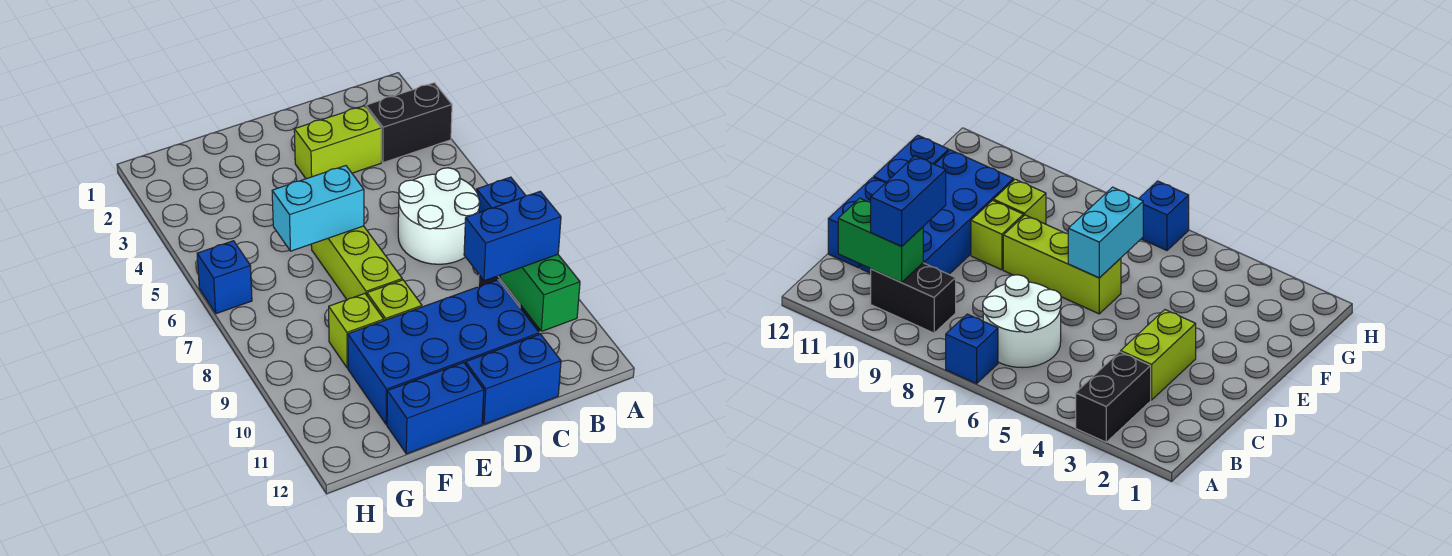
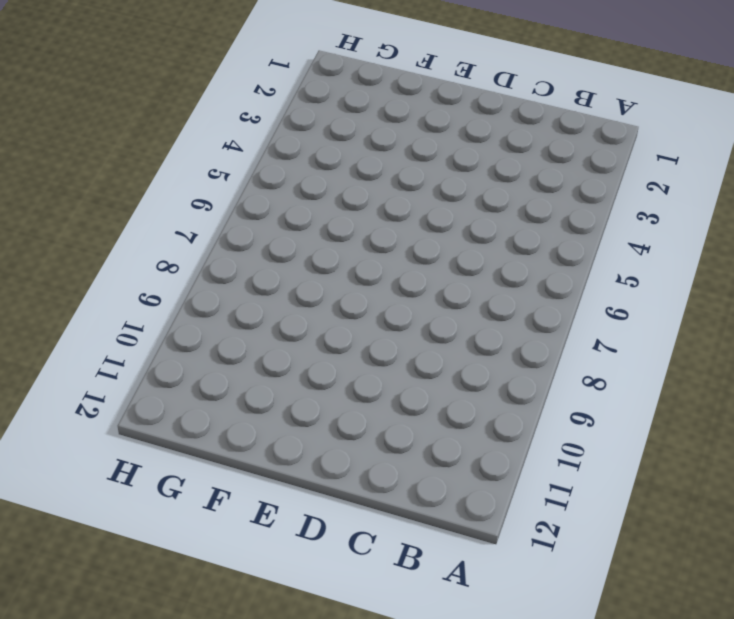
none -> black brick A3:B3 level 1
none -> blue brick A7 level 1
none -> white round brick B6:C7 level 1

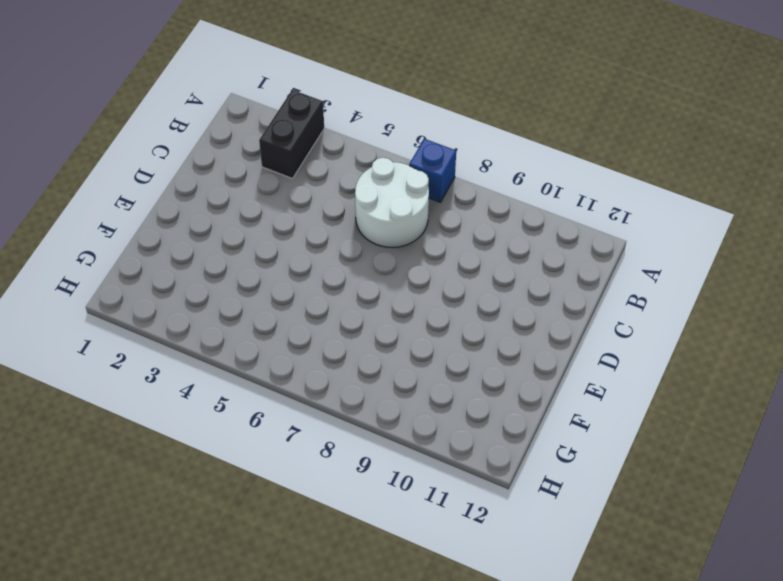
none -> black brick B9:B10 level 1
none -> lime brick C3:D3 level 1
none -> blue brick C10:F11 level 1

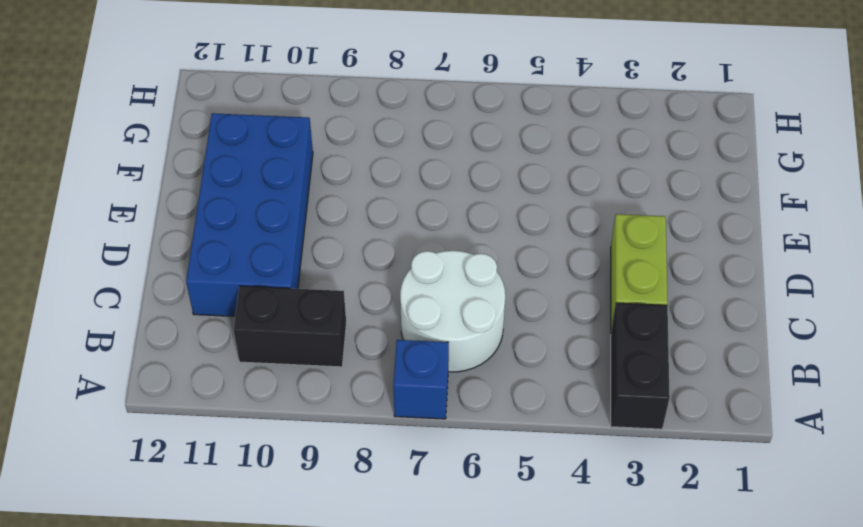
none -> blue brick C12:D12 level 1
none -> lime brick E6:E8 level 1
none -> lime brick E9 level 1

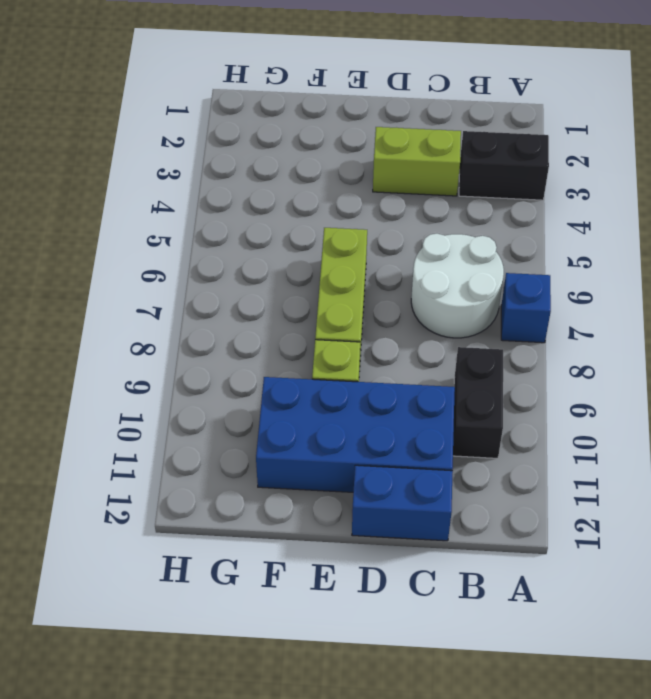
none -> blue brick E12:F12 level 1
none -> lime brick F9 level 1
none -> blue brick H6 level 1

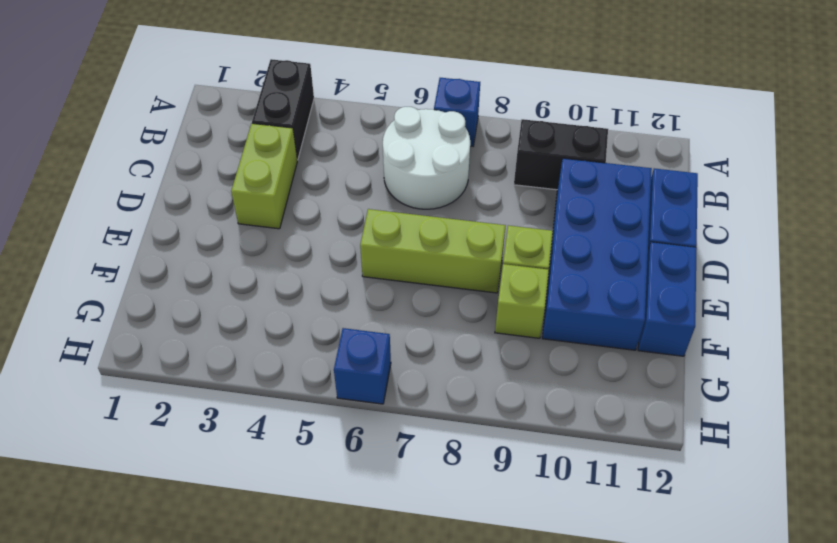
none -> green brick B10:B11 level 2
none -> cyan brick E6:F6 level 2
none -> blue brick B10:C10 level 3

